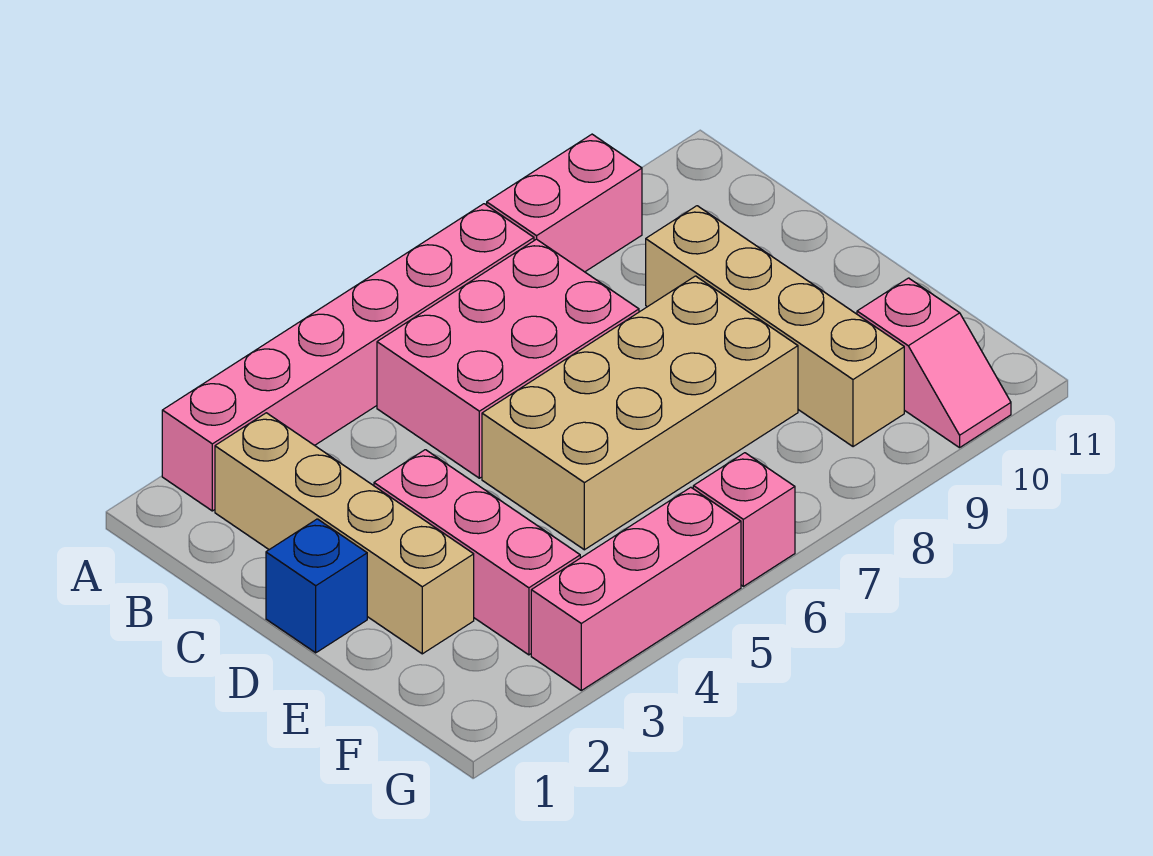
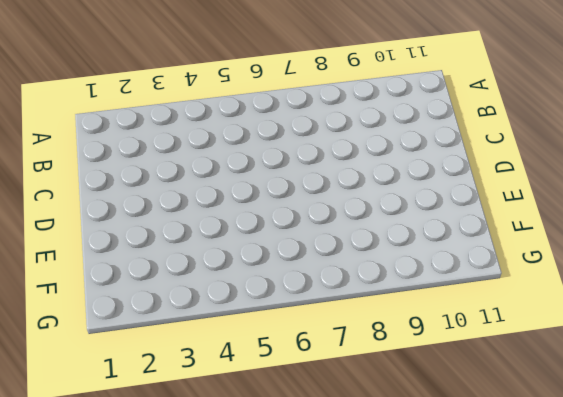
none -> pink brick A2:A7 level 1
none -> pink brick A8:A9 level 1

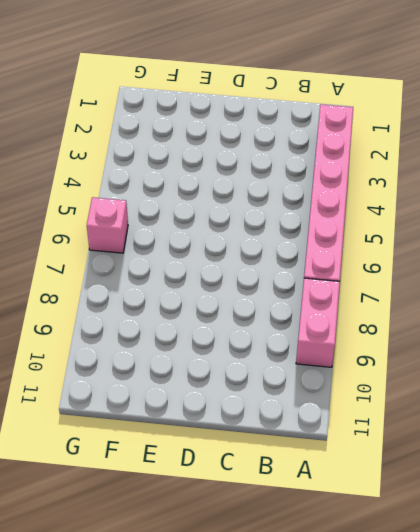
none -> tan brick B2:E2 level 1
none -> pink brick B5:C7 level 1

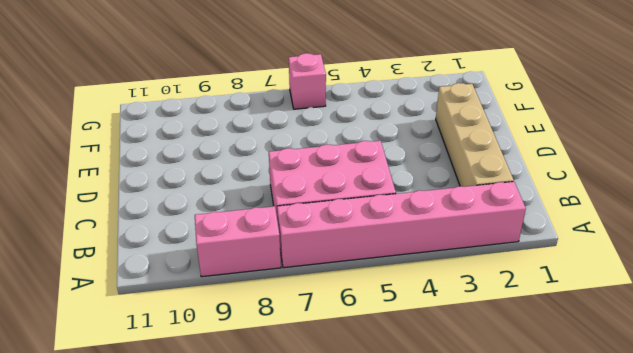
none -> tan brick C9:F9 level 1
none -> blue brick D1 level 1

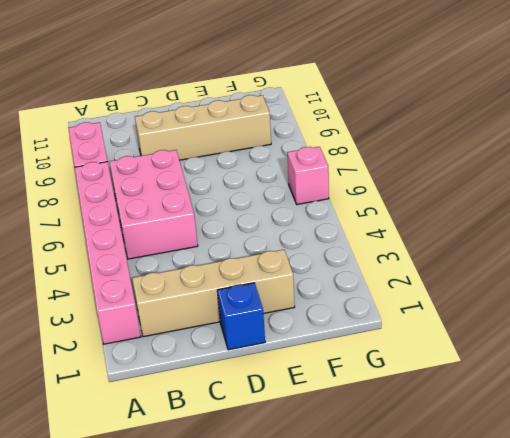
none -> pink brick D3:F3 level 1
none -> tan brick D5:E8 level 1

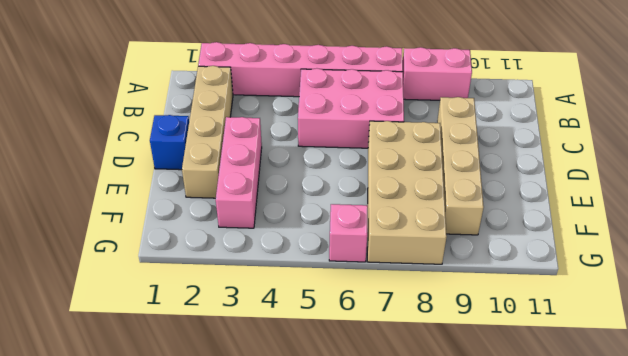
tan brick D7:G8 level 1 -> tan brick D5:E8 level 1
none -> pink slope F10:G10 level 1 top F
none -> pink brick G3:G5 level 1

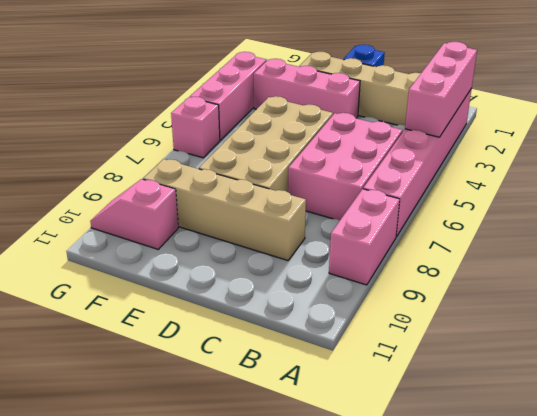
pink brick A2:A4 level 2 -> none

